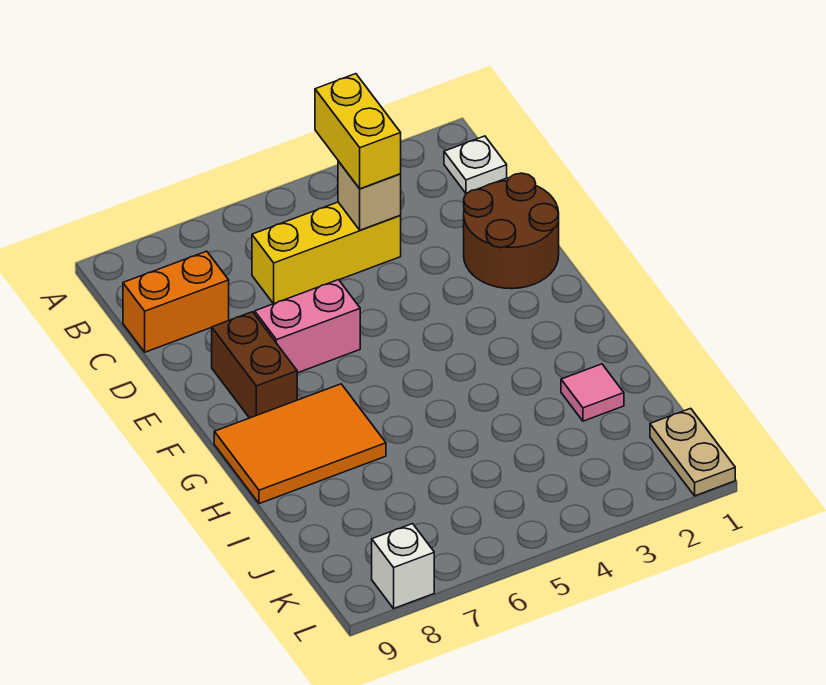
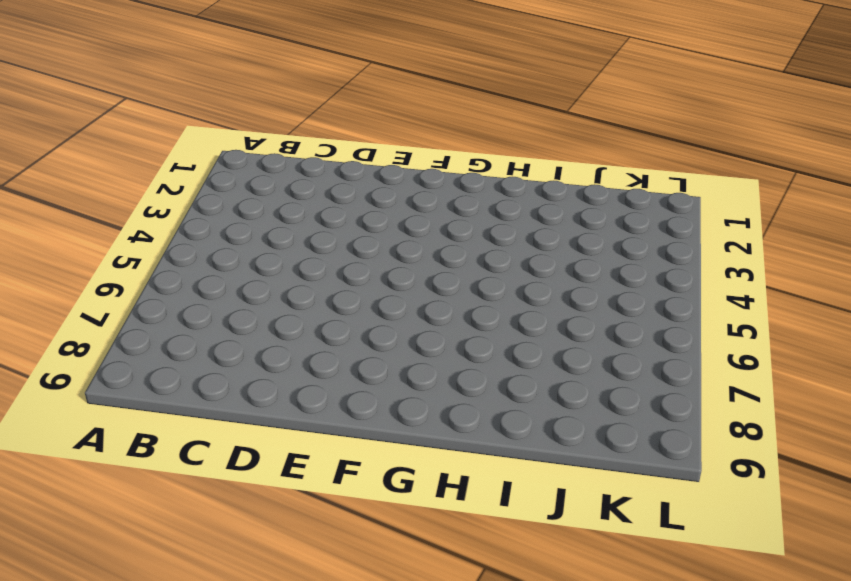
none -> white plate B1 level 1
none -> yellow brick C4:C6 level 1
none -> orange brick C8:C9 level 1

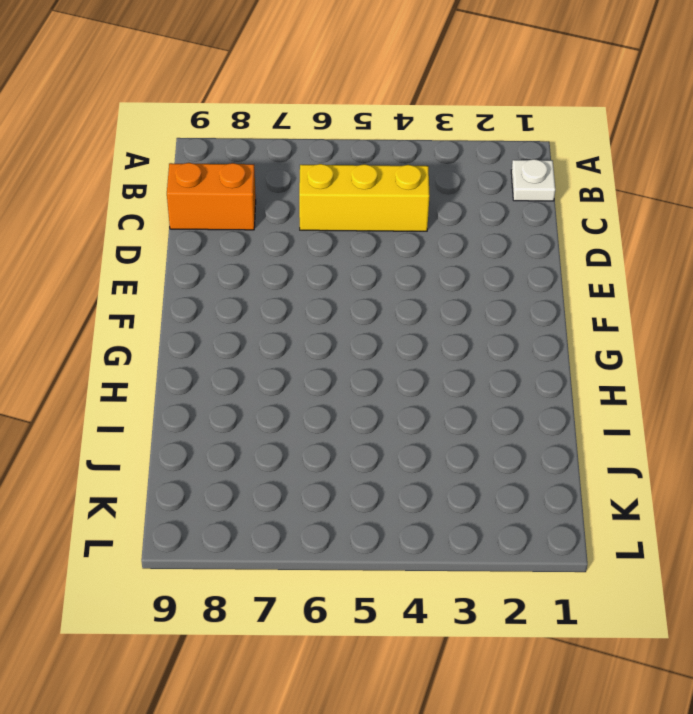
none -> brown round brick D1:E2 level 1
none -> pink brick E6:E7 level 1
none -> brown brick E8:F8 level 1

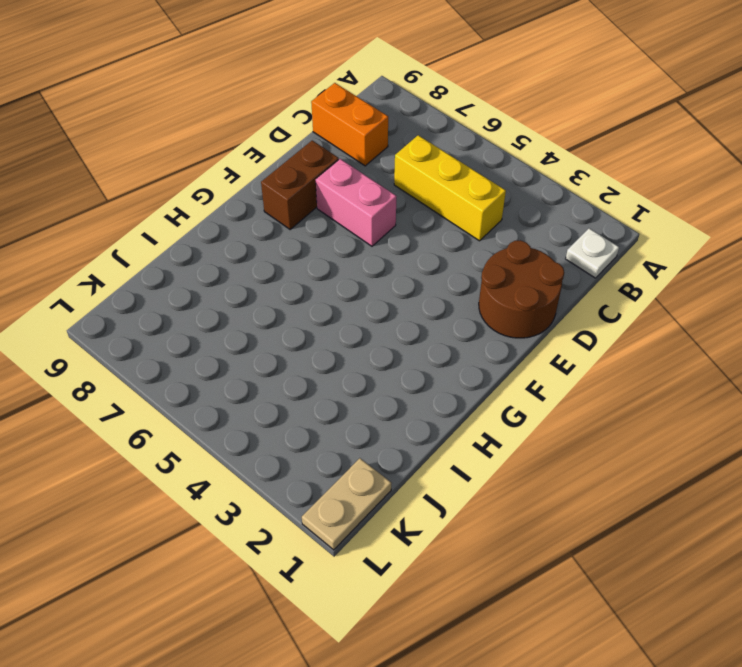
none -> orange tile G7:H9 level 1
none -> pink tile I2 level 1
none -> white brick L8 level 1

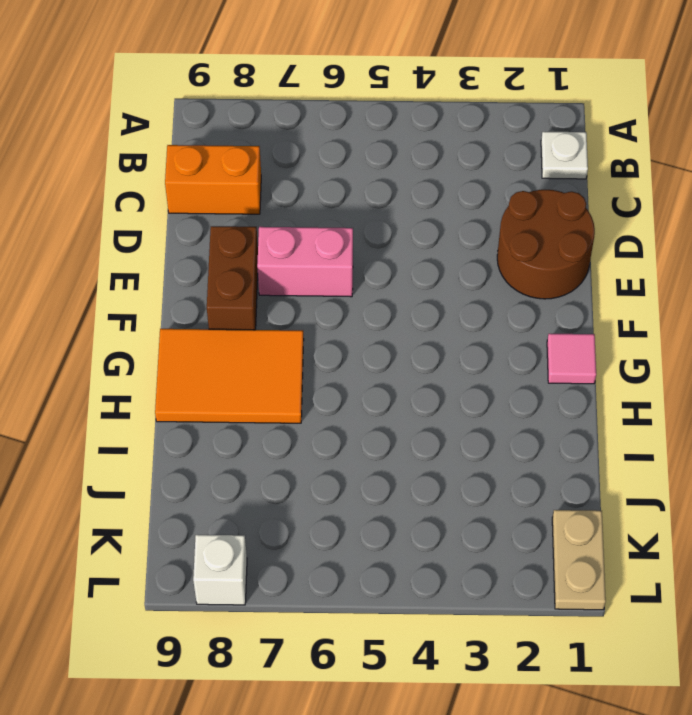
pink tile G1 level 1 -> pink tile I2 level 1
none -> yellow brick C4:C6 level 1
none -> tan brick C4 level 2
none -> yellow brick B4:C4 level 3

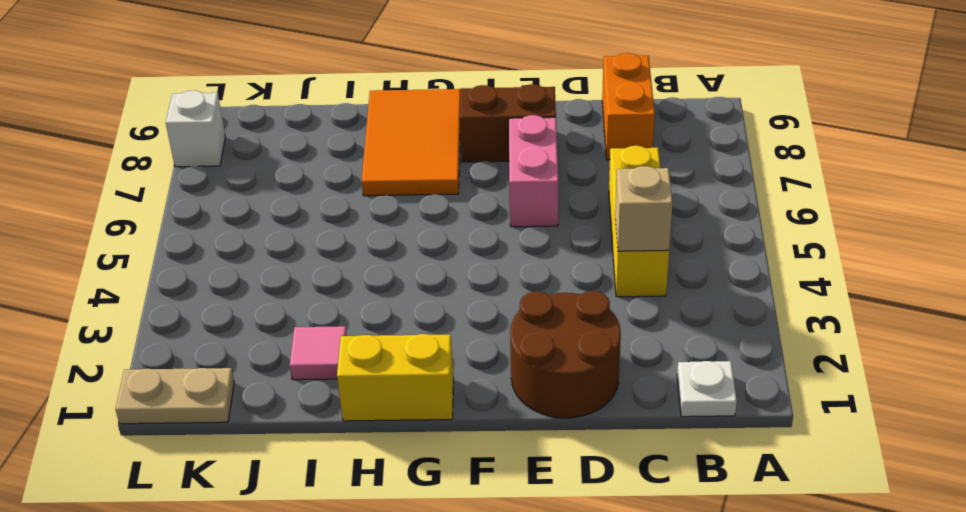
yellow brick G1:H1 level 1 -> yellow brick B4:C4 level 3

